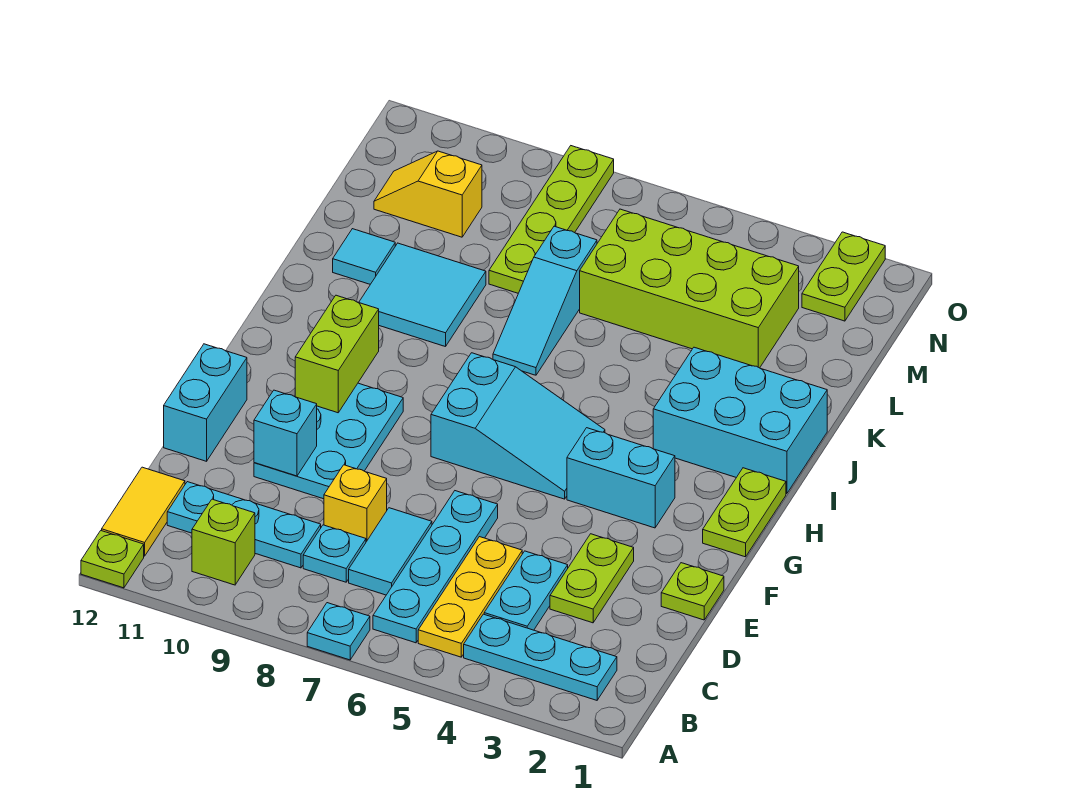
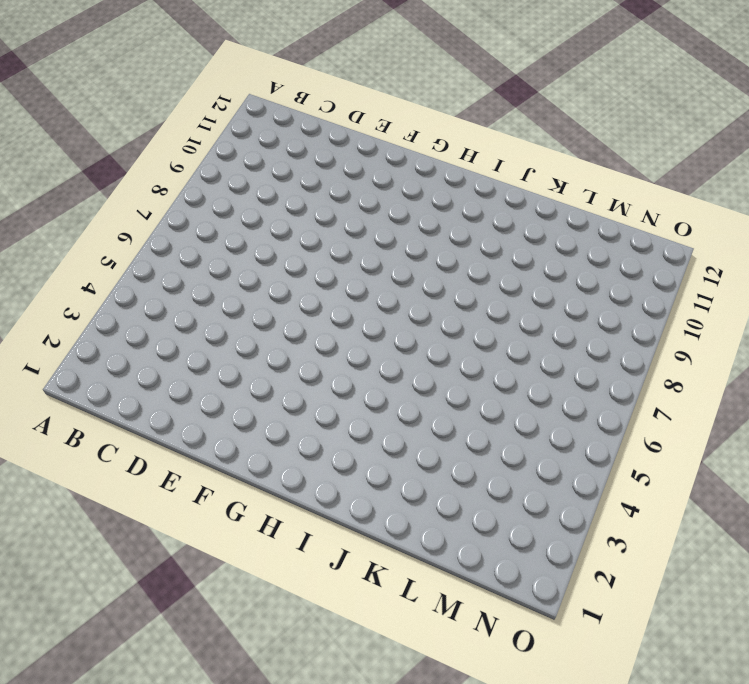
none -> cyan plate A7 level 1
none -> lime plate A12 level 1
none -> cyan plate B2:B4 level 1

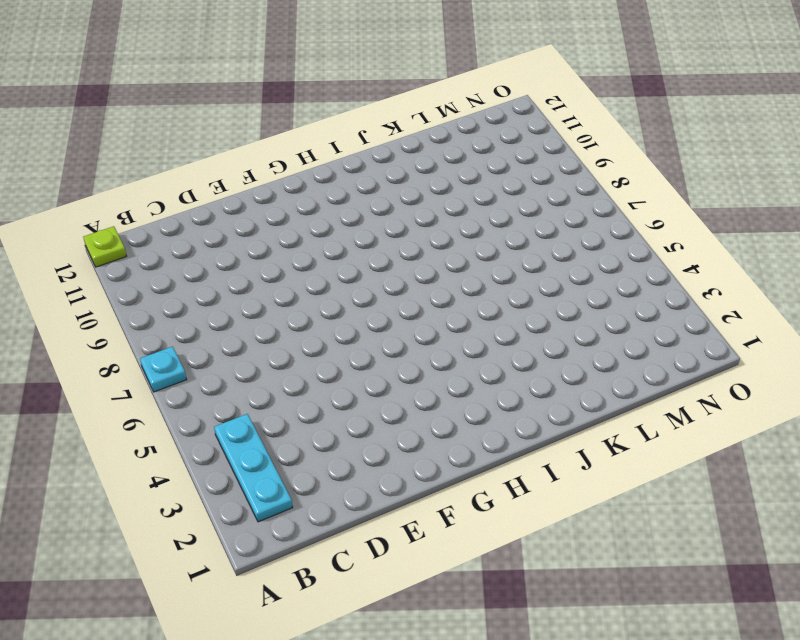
none -> yellow plate B5:D5 level 1
none -> cyan plate B6:E6 level 1
none -> lime brick B10 level 1

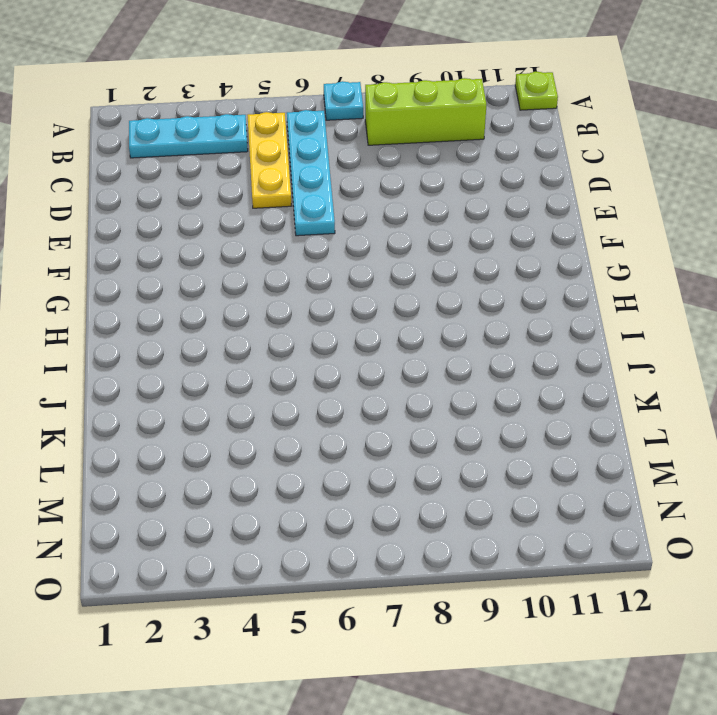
lime brick B8:B10 level 1 -> lime brick B10 level 1
none -> yellow tile B12:C12 level 1
none -> cyan plate C4:D4 level 1
none -> cyan tile C7:D7 level 1

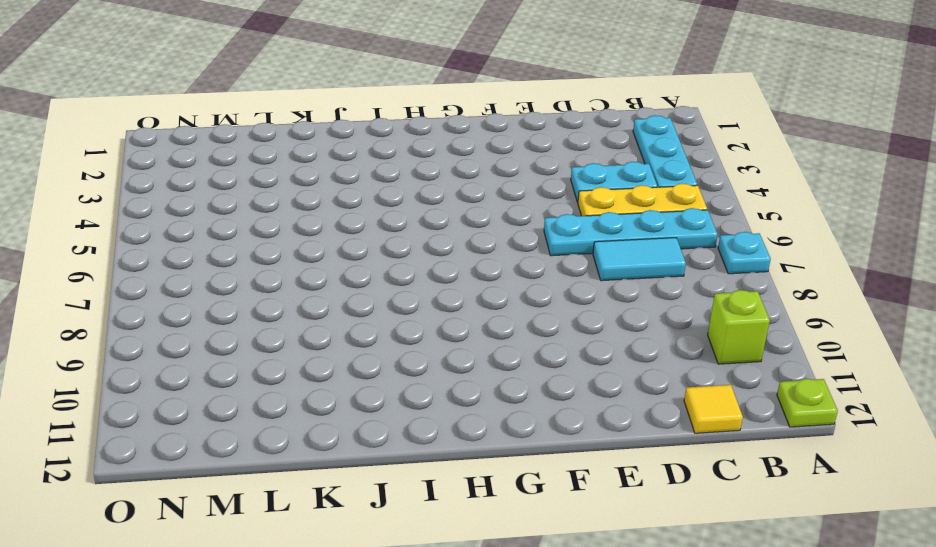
yellow tile C12 level 1 -> yellow tile B12:C12 level 1
none -> cyan plate C8 level 1
none -> cyan plate C9:C11 level 1
none -> lime plate D3:E3 level 1

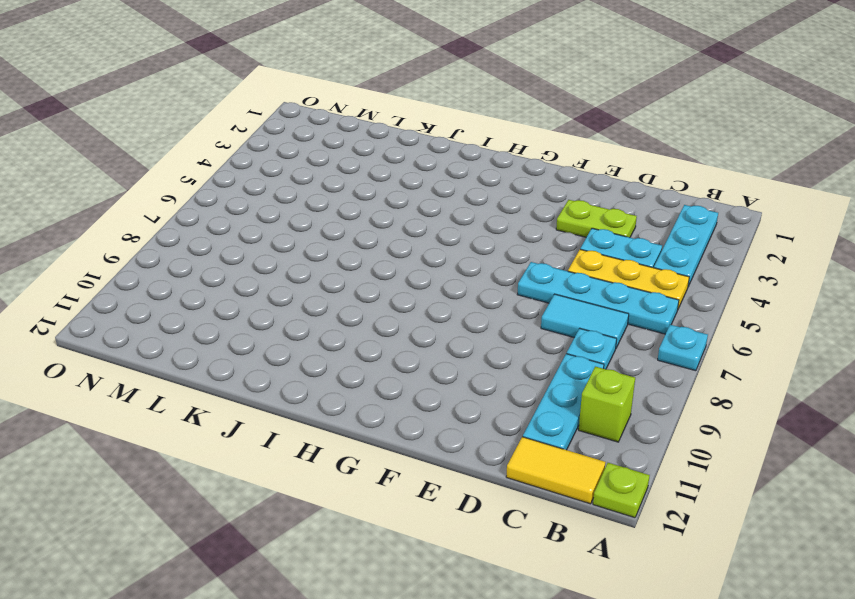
none -> yellow brick D8 level 1
none -> lime plate E1 level 1
none -> cyan plate E9:G10 level 1

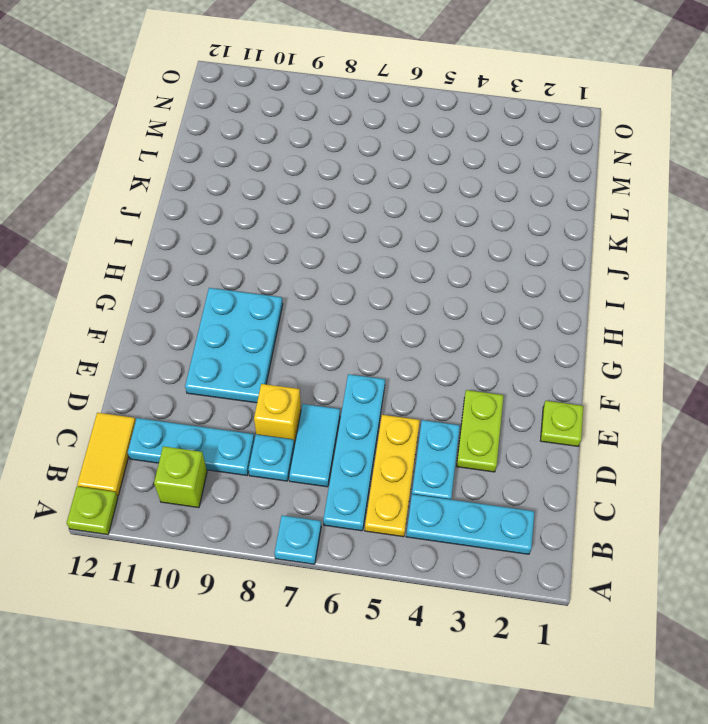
none -> cyan brick E12:F12 level 1
none -> lime plate G1:H1 level 1
none -> cyan brick G3:G4 level 1

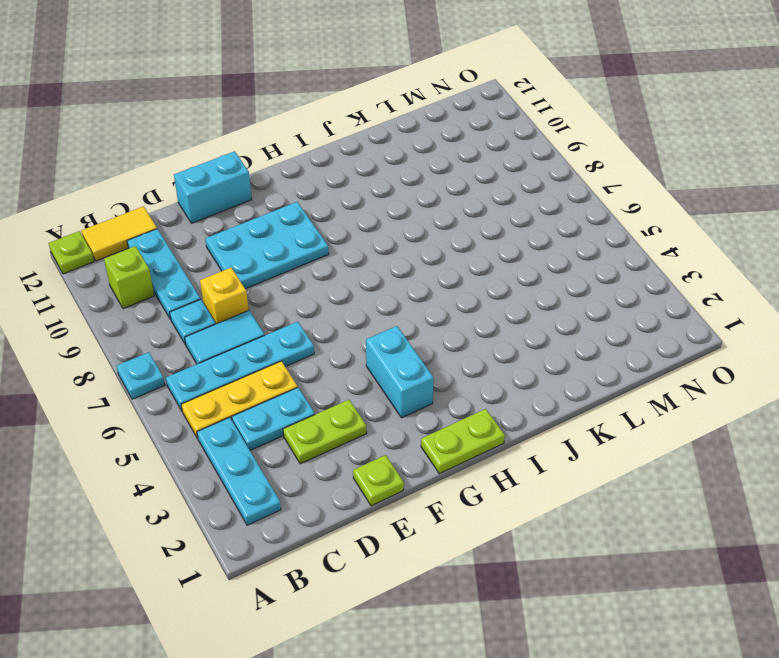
none -> cyan slope G5:H7 level 1 top 7
none -> cyan brick I1:J3 level 1
none -> cyan slope J7:L7 level 1 top L

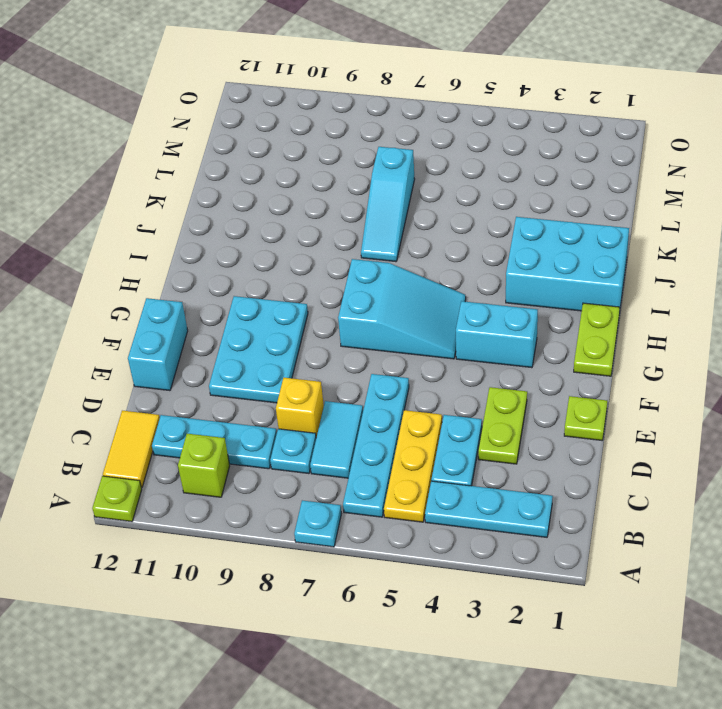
none -> cyan tile J9:K10 level 1
none -> cyan tile K11 level 1
none -> lime brick L3:M6 level 1

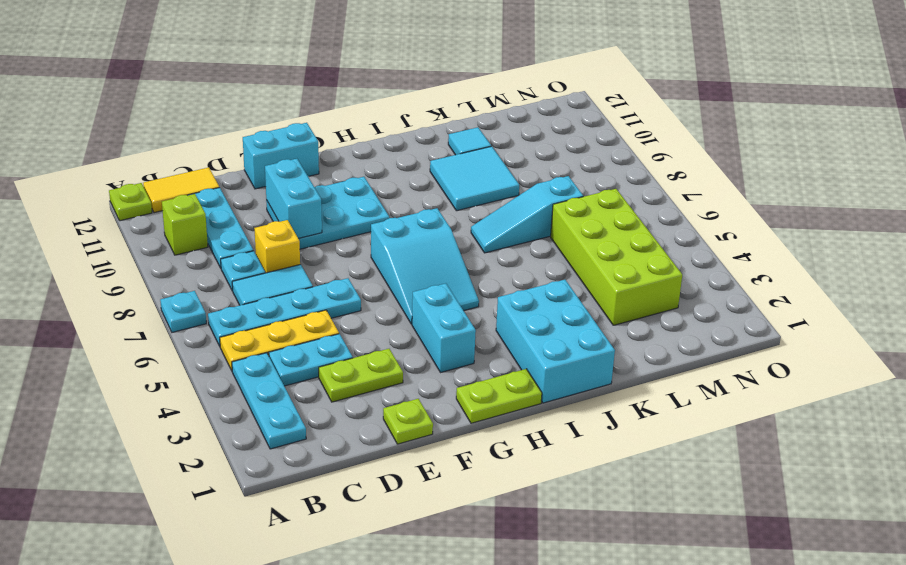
cyan brick E9:E10 level 2 -> cyan brick E10 level 2
none -> lime plate L8:O8 level 1
none -> yellow slope M10:M11 level 1 top 10
none -> lime plate N2:O2 level 1

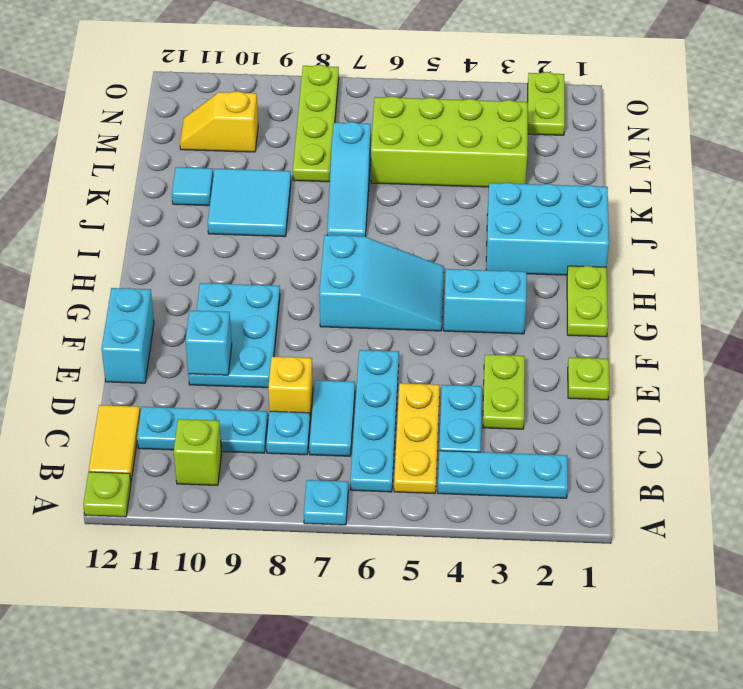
none -> lime brick G10:H10 level 2

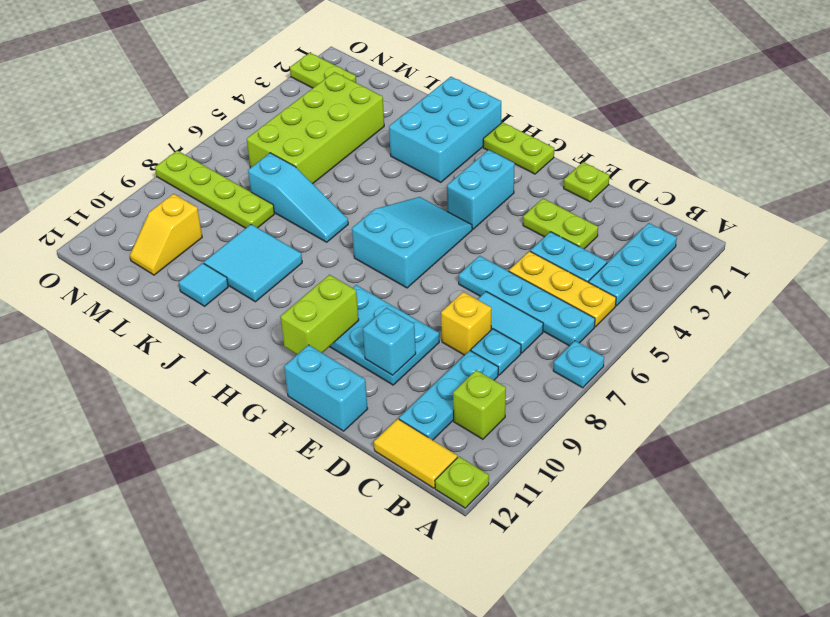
lime brick G10:G11 level 2 -> lime brick G10:H10 level 2

